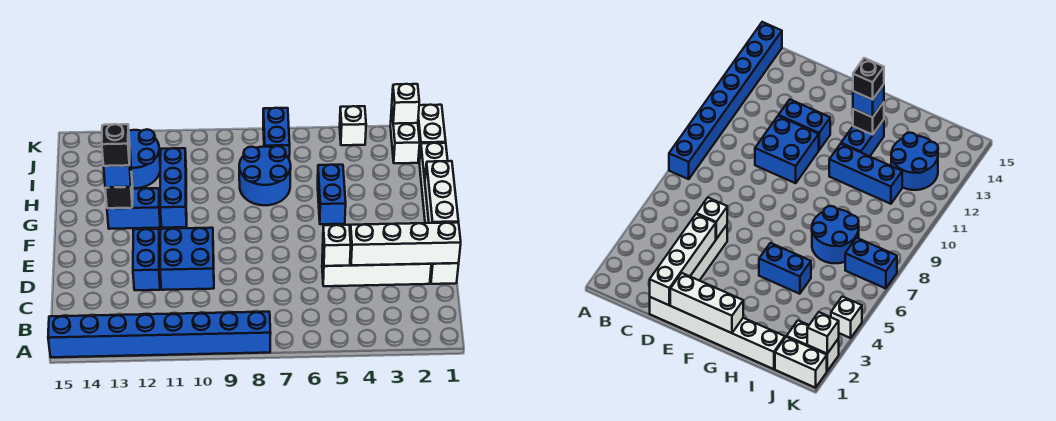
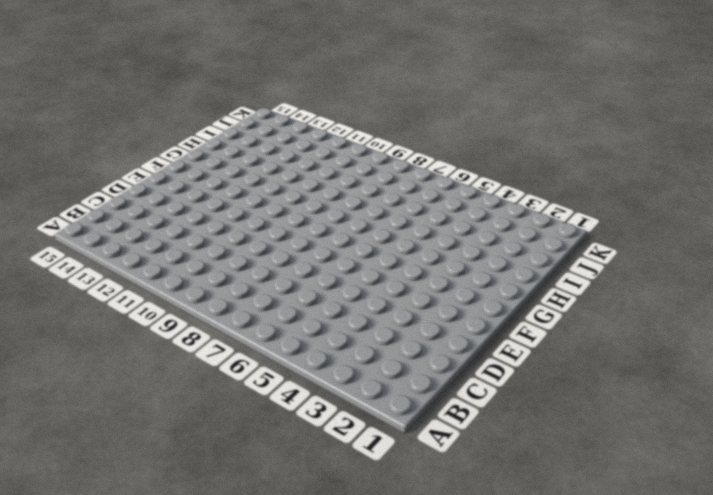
none -> blue brick A8:A15 level 1
none -> white brick D1:I1 level 1
none -> white brick D2:D5 level 1

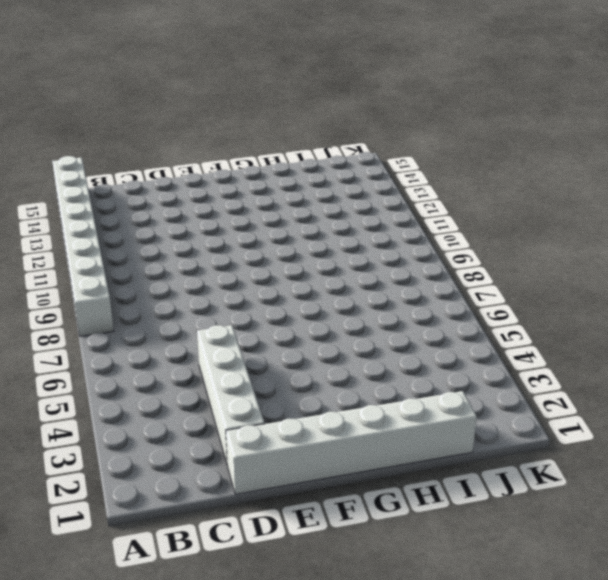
white brick A8:A15 level 1 -> blue brick A8:A15 level 1
none -> blue brick D10:E11 level 1
none -> blue brick D12:E12 level 1
none -> blue brick G5:H5 level 1

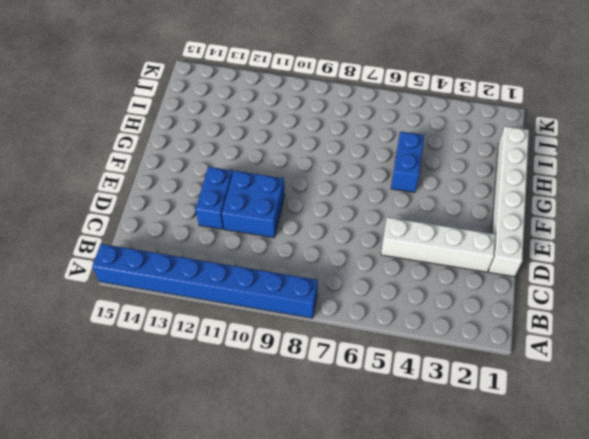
none -> blue brick G11:I11 level 1
none -> blue brick G12:G13 level 1
none -> blue round brick H7:I8 level 1

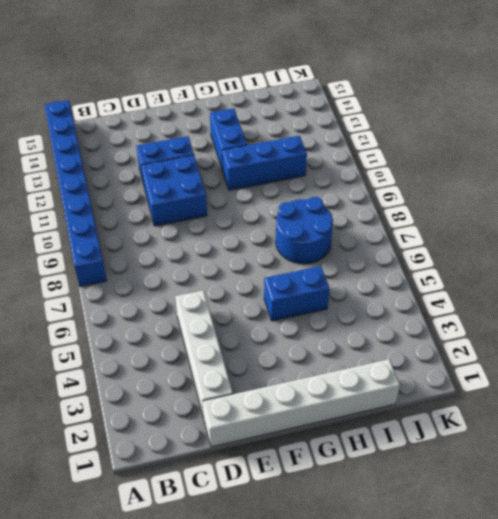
none -> blue round brick I12:J13 level 1
none -> white brick J1:K1 level 1
none -> white brick J2:K2 level 1

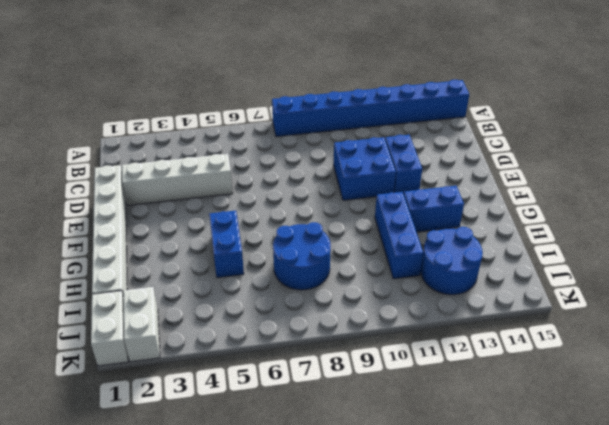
none -> blue brick J7:K7 level 1
none -> white brick K4 level 1
none -> white brick D1:D4 level 2

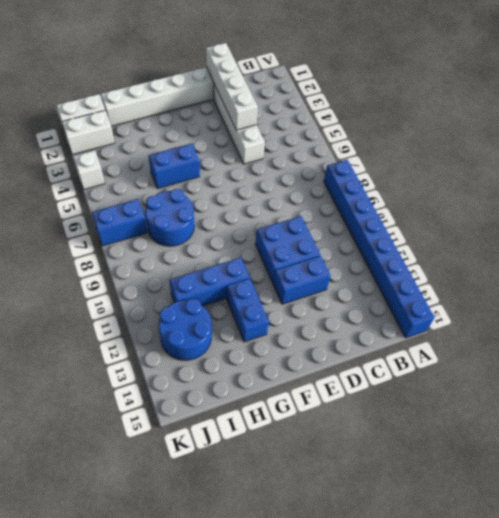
none -> white brick D5 level 2
none -> white brick E1:G1 level 2
none -> black brick G13 level 2

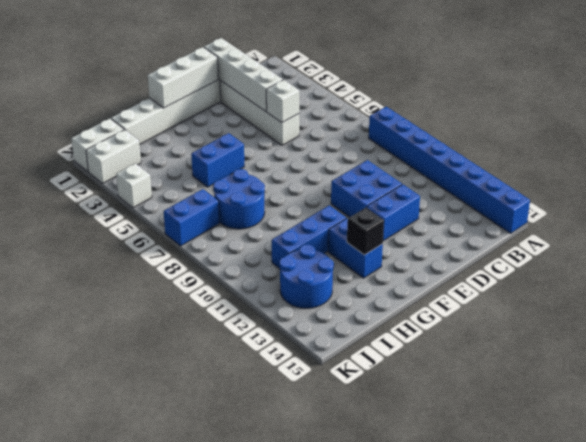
none -> white brick K2 level 2
none -> blue brick G13 level 3
none -> black brick G13 level 4

